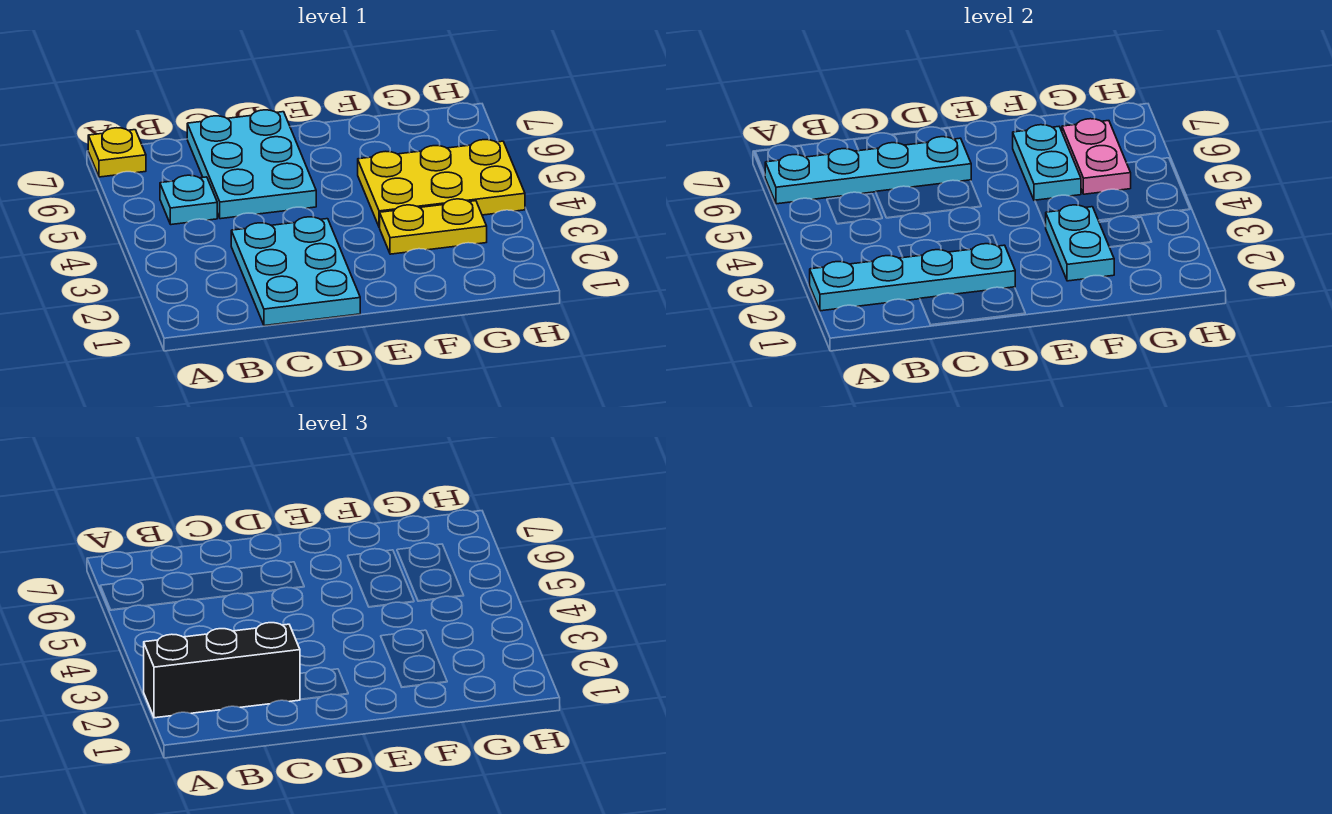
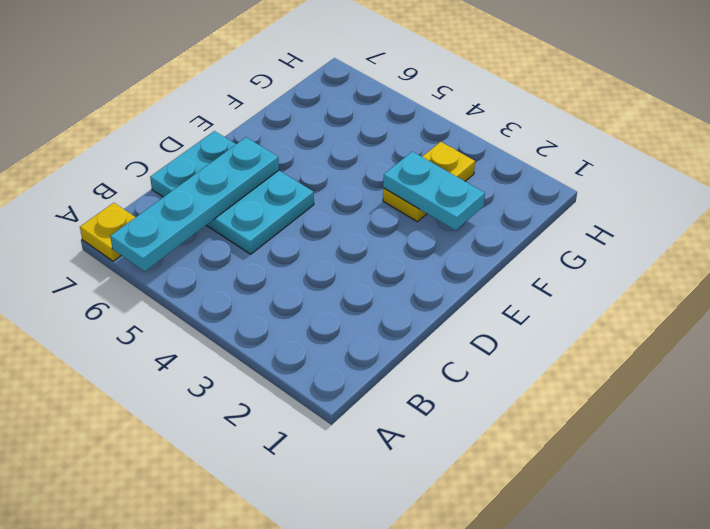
none -> cyan plate B5 level 1
none -> cyan plate C1:D3 level 1
none -> yellow plate F4:H5 level 1

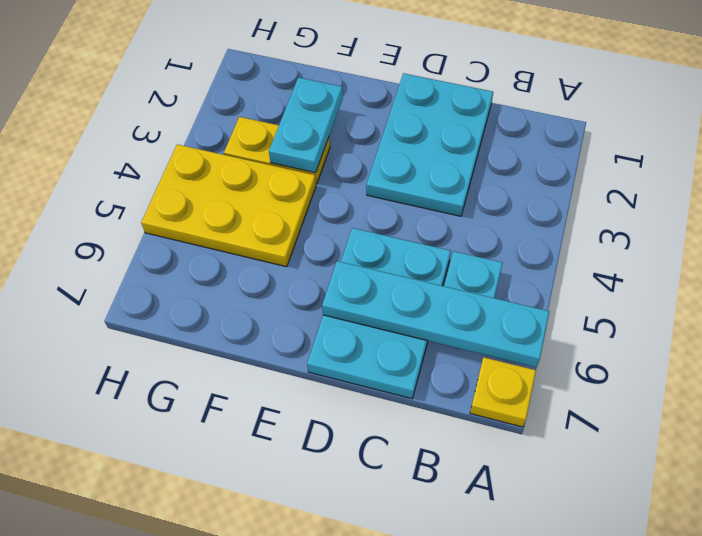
none -> cyan plate A2:D2 level 2
none -> cyan plate F5:F6 level 2
none -> pink plate G5:G6 level 2

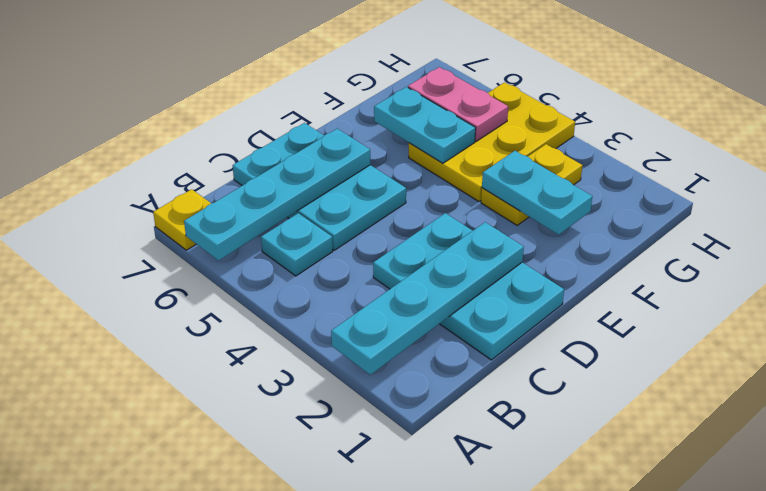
none -> black brick A2:C2 level 3

